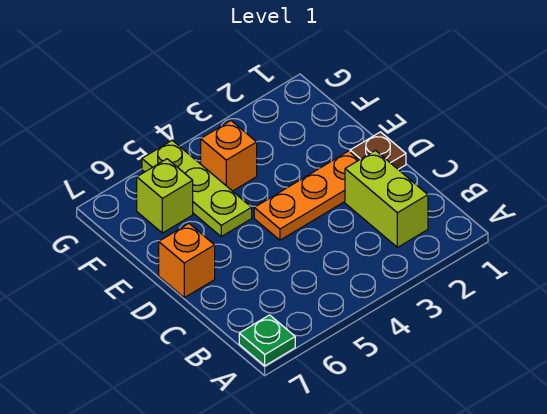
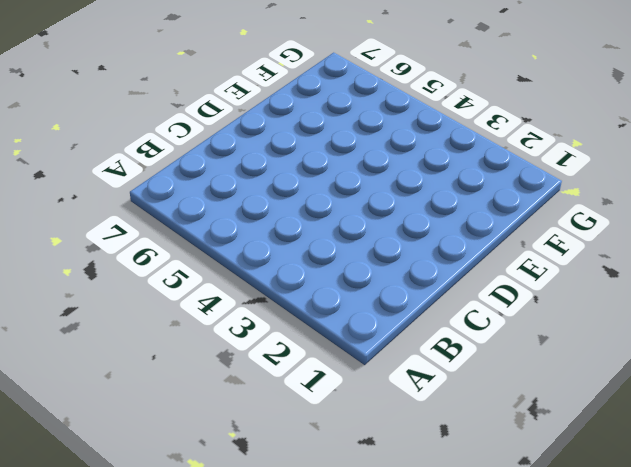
none -> green plate A7 level 1
none -> lime brick B2:C2 level 1

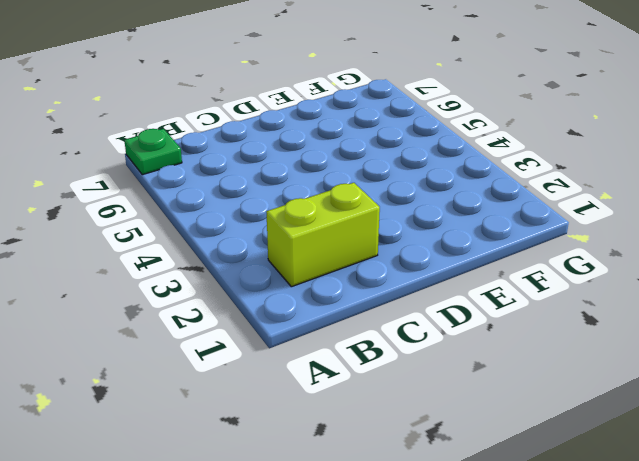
none -> brown plate D1 level 1
none -> orange plate D2:D4 level 1

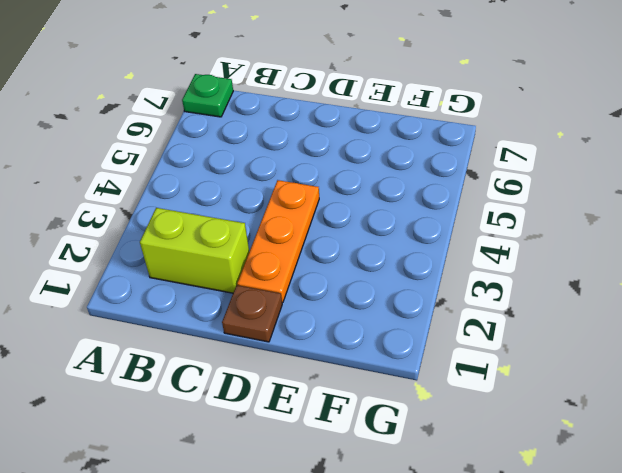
none -> orange brick D7 level 1
none -> lime plate E5:G5 level 1

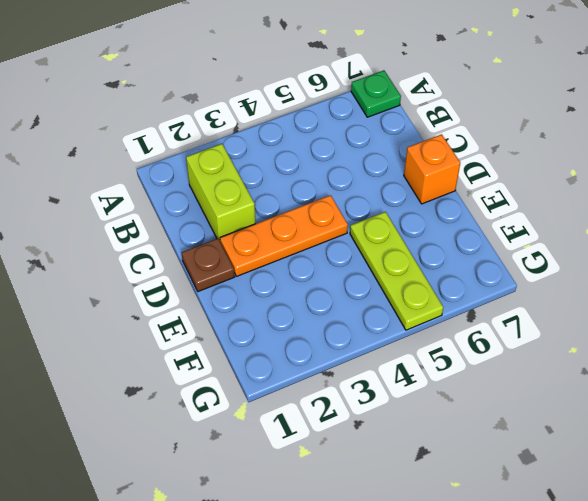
none -> orange brick F4 level 1
none -> lime brick F6 level 1

